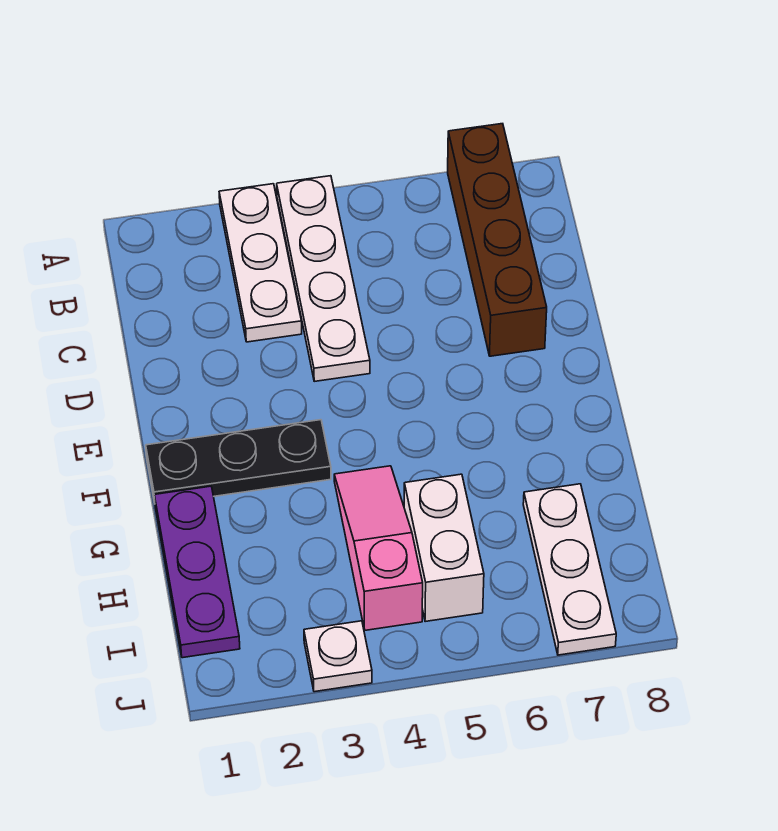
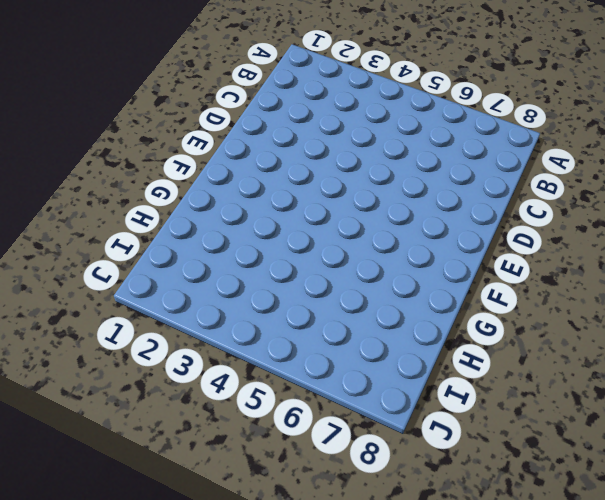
none -> white plate A3:C3 level 1
none -> white plate A4:D4 level 1

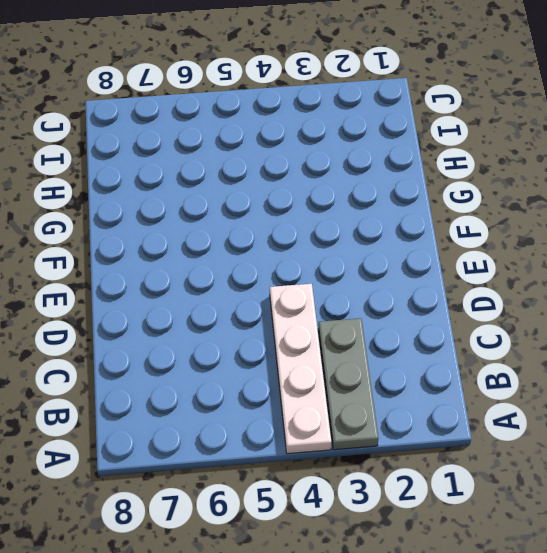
grey plate A3:C3 level 1 -> white plate A3:C3 level 1
none -> brown brick A7:D7 level 1
none -> black plate F1:F3 level 1

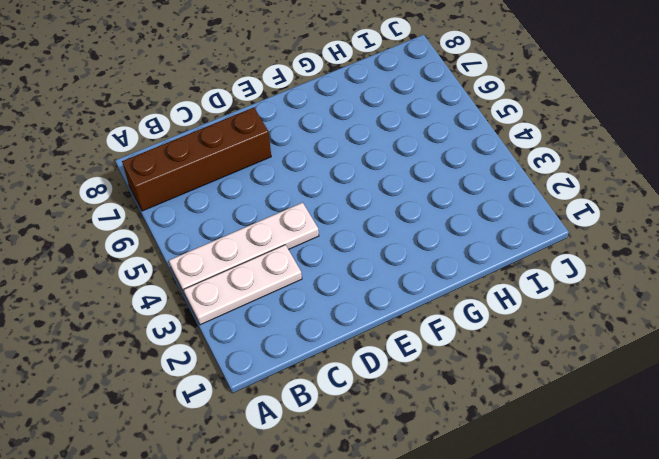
none -> black plate F1:F3 level 1
none -> purple plate G1:I1 level 1

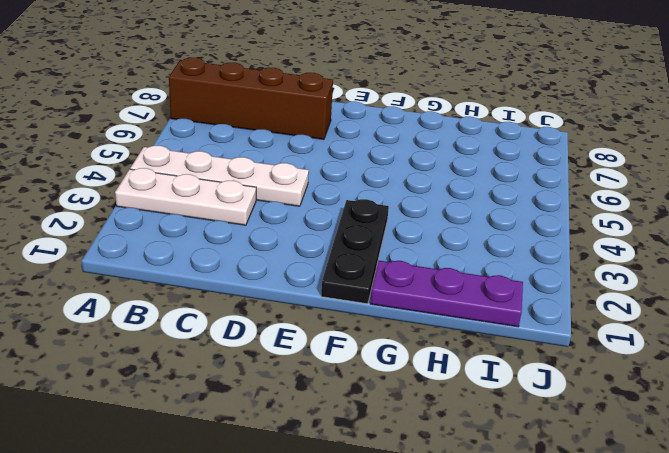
none -> pink slope G4:I4 level 1 top I
none -> white brick H5:I5 level 1

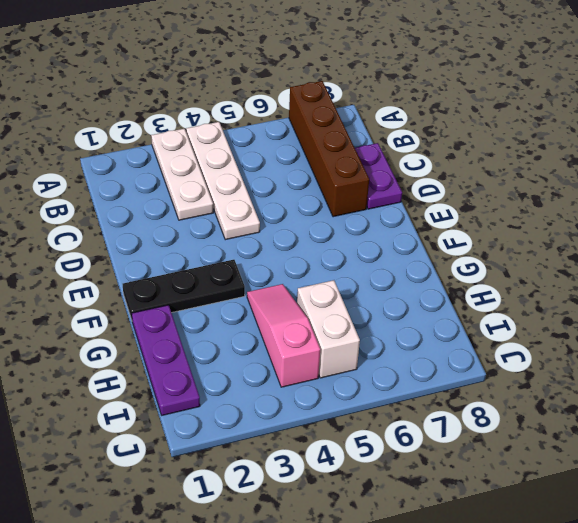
purple plate C8:D8 level 1 -> none
none -> white plate H7:J7 level 1
none -> white plate J3 level 1

